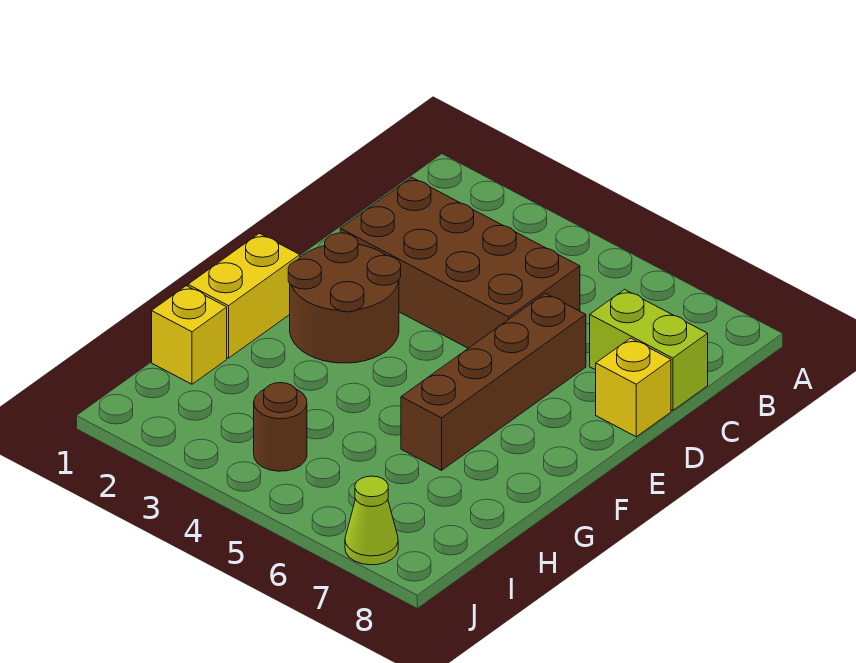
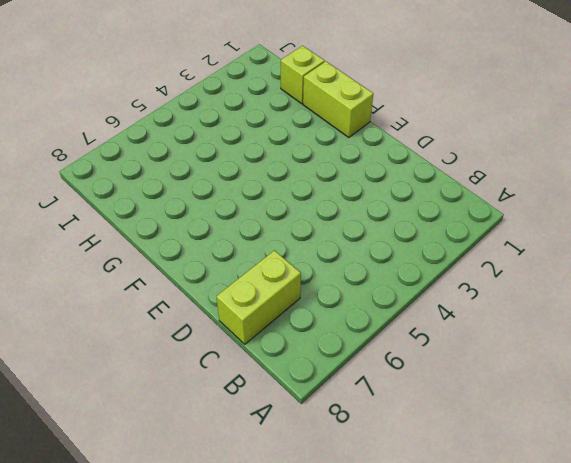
lime brick F1:G1 level 1 -> yellow brick F1:G1 level 1
lime brick H1 level 1 -> yellow brick H1 level 1
none -> brown brick C2:D5 level 1
none -> brown brick D6:G6 level 1

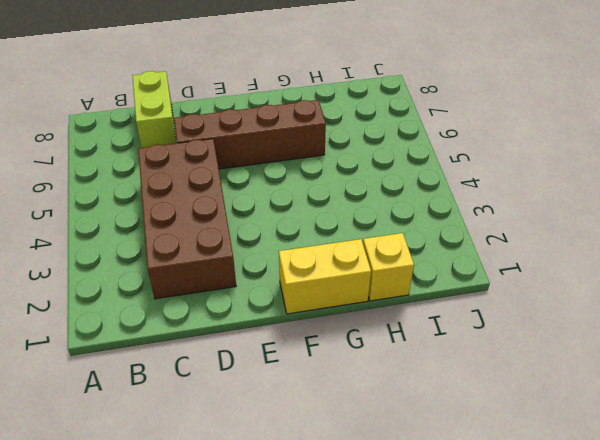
none -> yellow brick D8 level 1
none -> brown round brick E2:F3 level 1

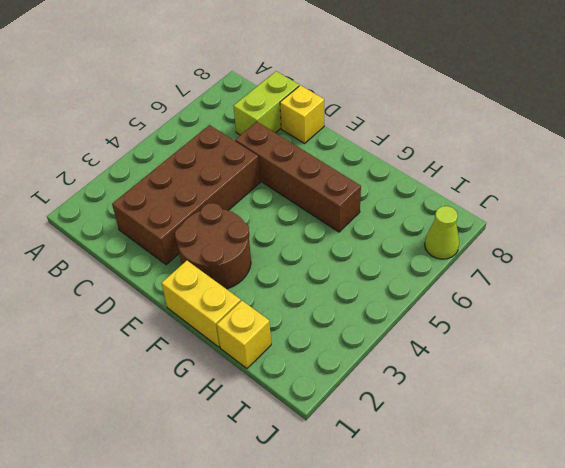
none -> brown round brick I4 level 1

